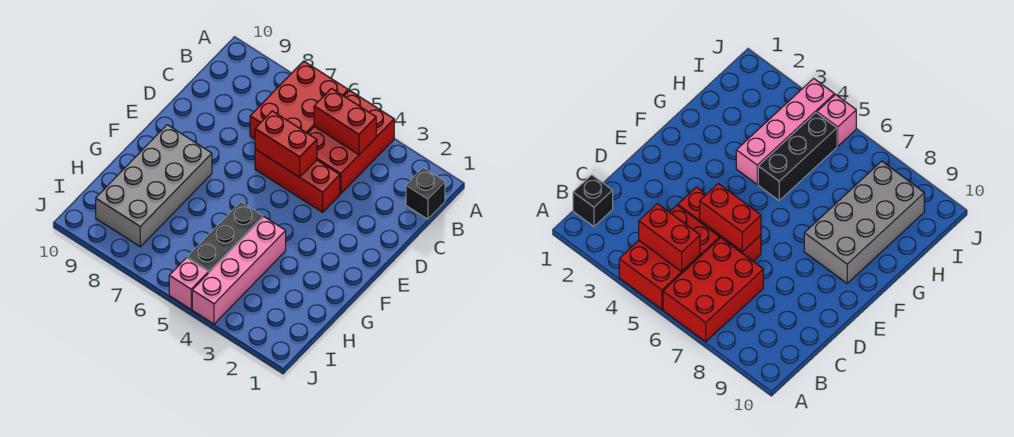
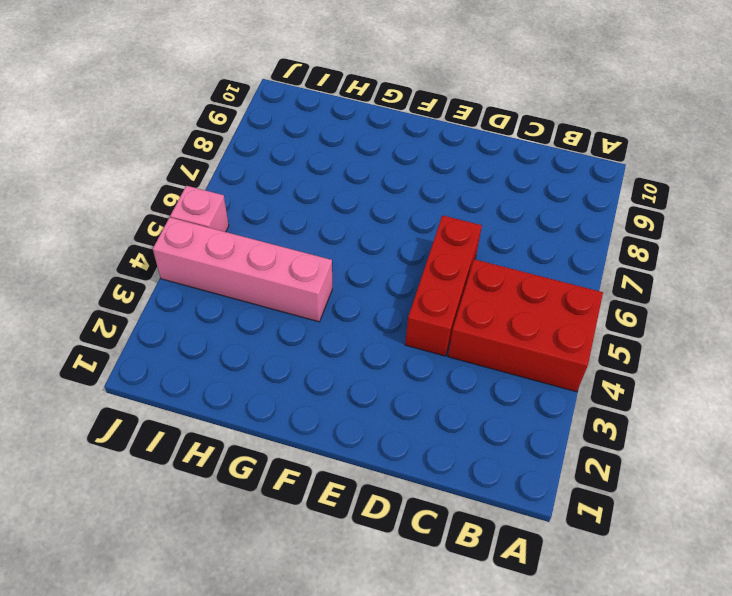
none -> red brick A6:C7 level 1
none -> black brick B1 level 1

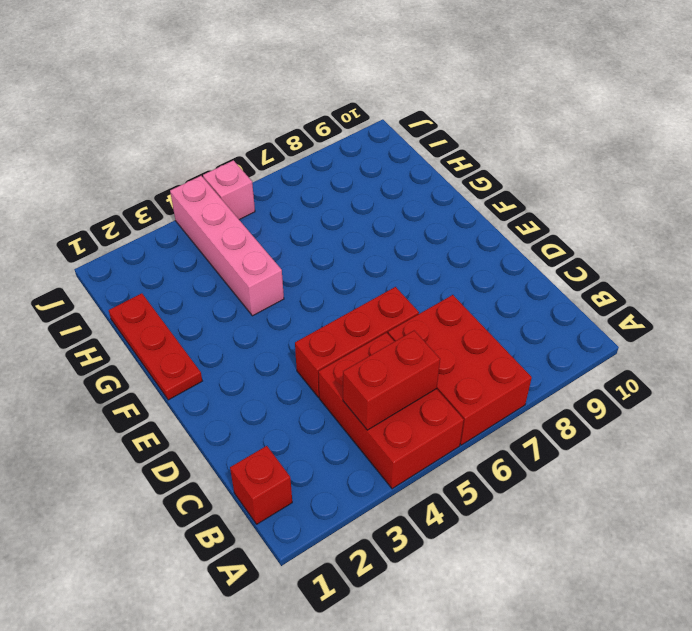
red brick B1 level 1 -> black brick B1 level 1
red plate F1:H1 level 1 -> none
none -> grey brick F8:I9 level 1
none -> black brick G5:I5 level 1

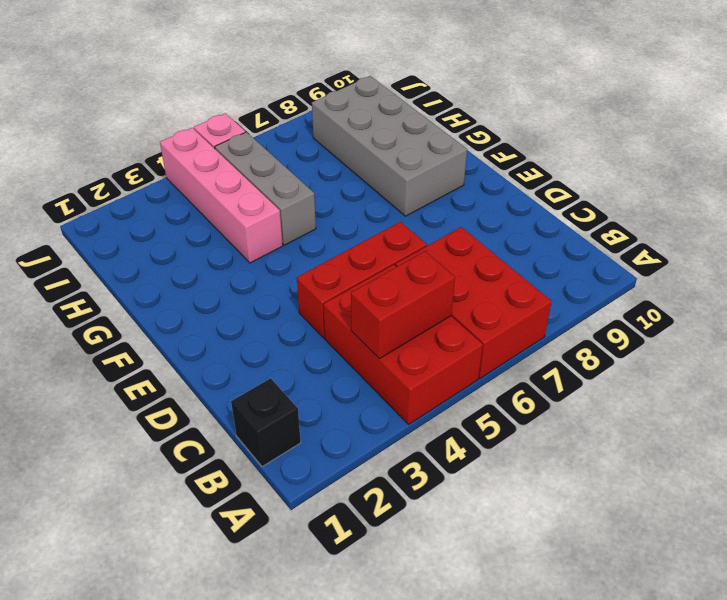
grey brick G5:I5 level 1 -> black brick G5:I5 level 1
none -> red brick D5:D6 level 2

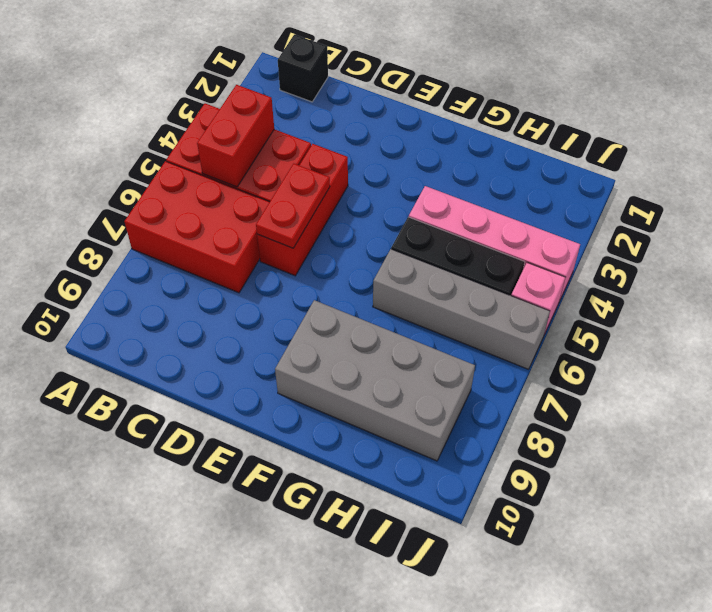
red plate D5:D6 level 2 -> red brick D5:D6 level 2
grey brick G6:J6 level 1 -> none

